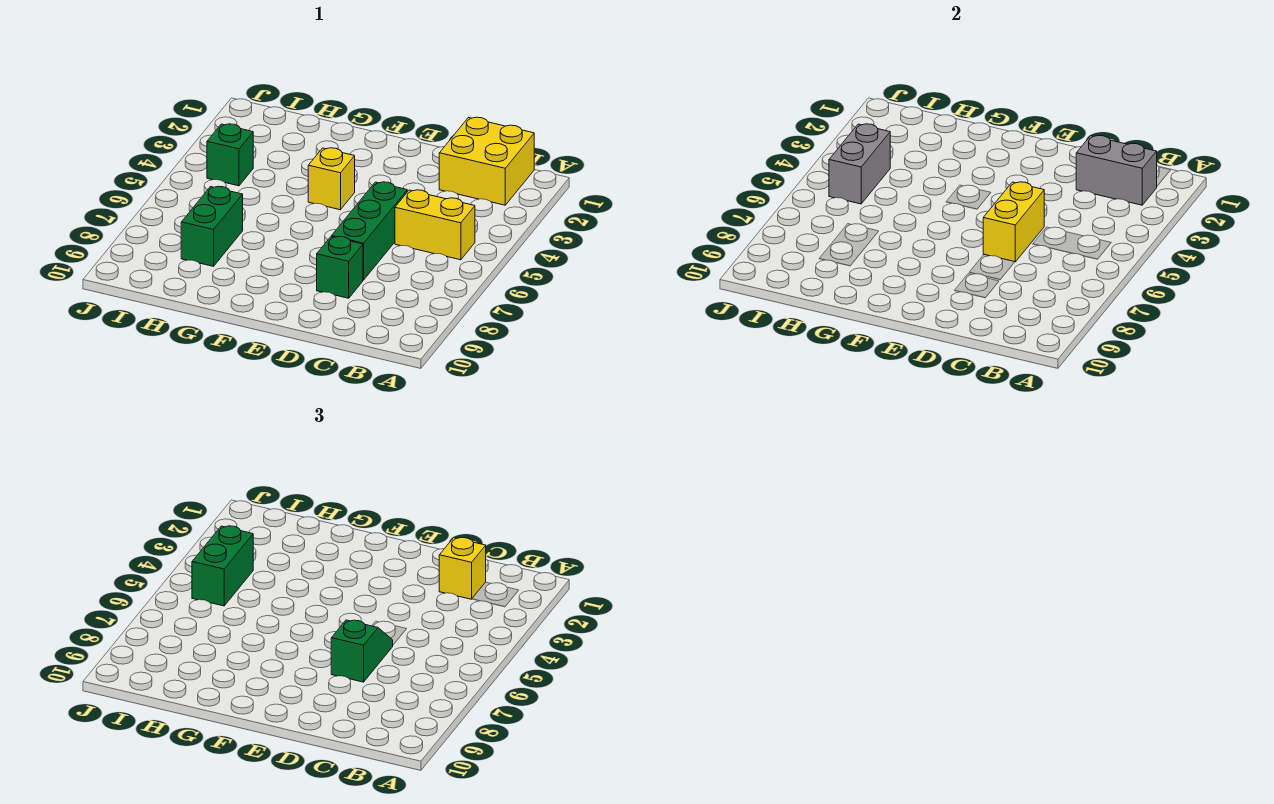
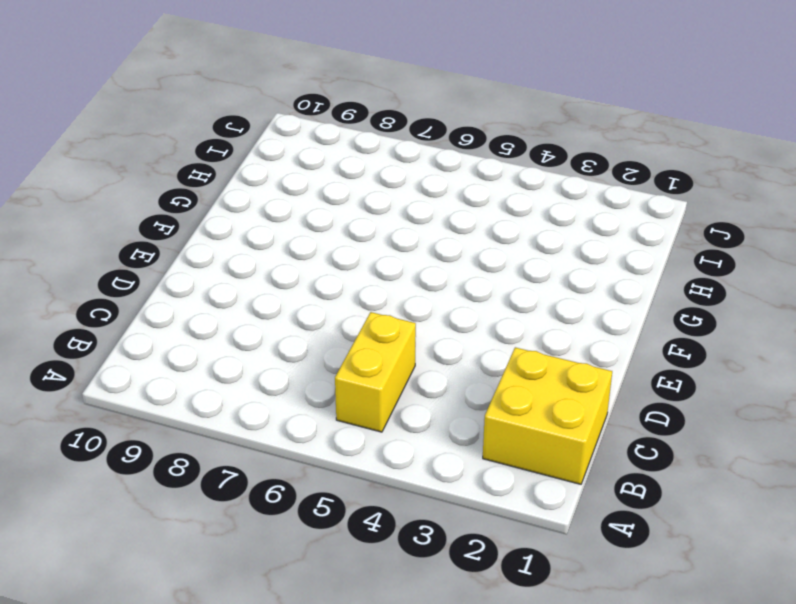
none -> green brick D5:D7 level 1
none -> green brick D8 level 1
none -> yellow brick F4 level 1

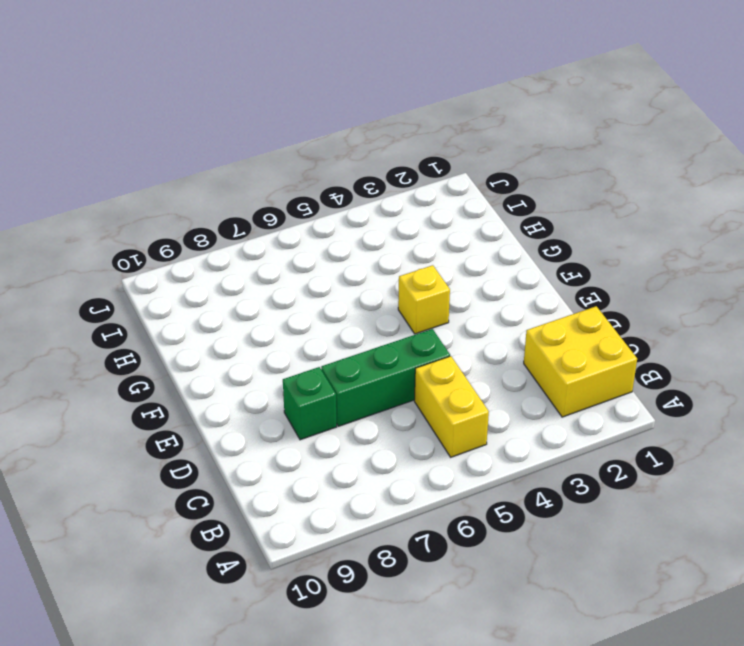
none -> green brick H7:H8 level 1
none -> green brick I4 level 1
none -> grey brick B2:C2 level 2

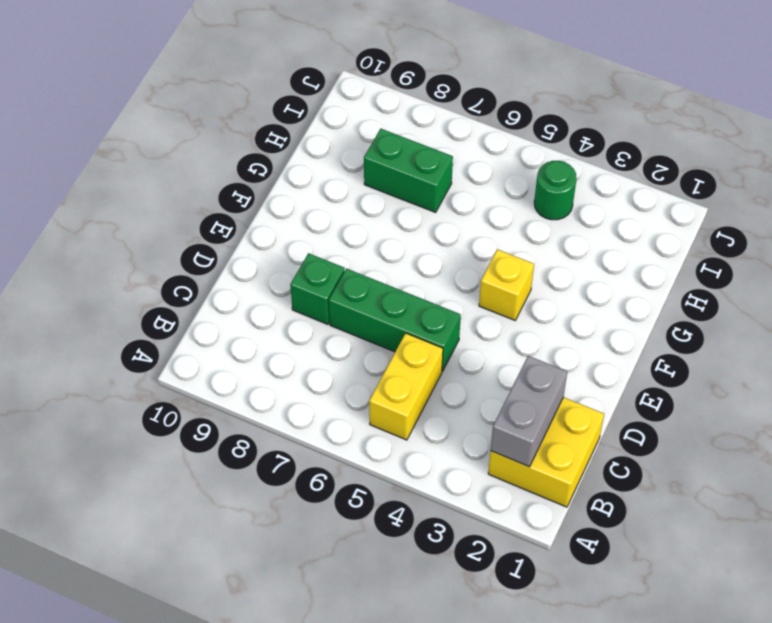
green round brick I4 level 1 -> green brick I4 level 1
none -> yellow brick D5:D6 level 2
none -> grey brick I4:I5 level 2
none -> yellow brick C2 level 3

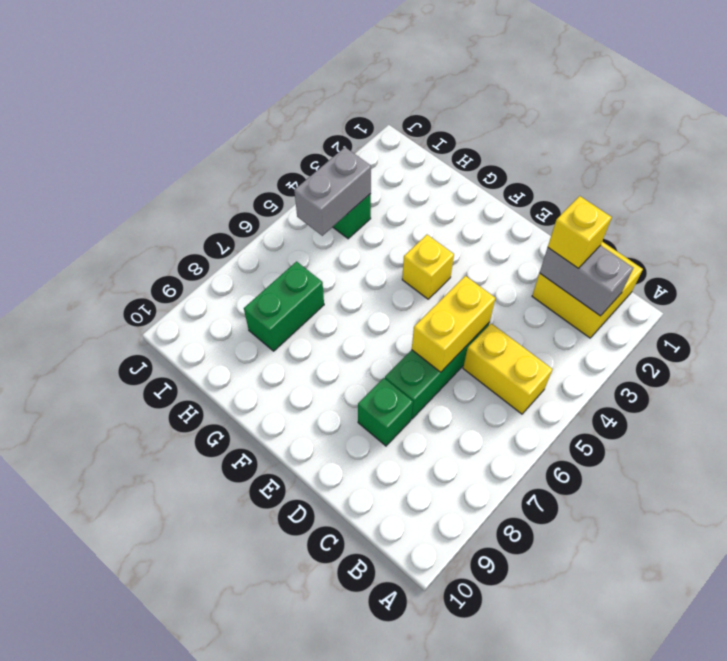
none -> green slope D6:D7 level 3 top 7
none -> green brick I4:I5 level 3

